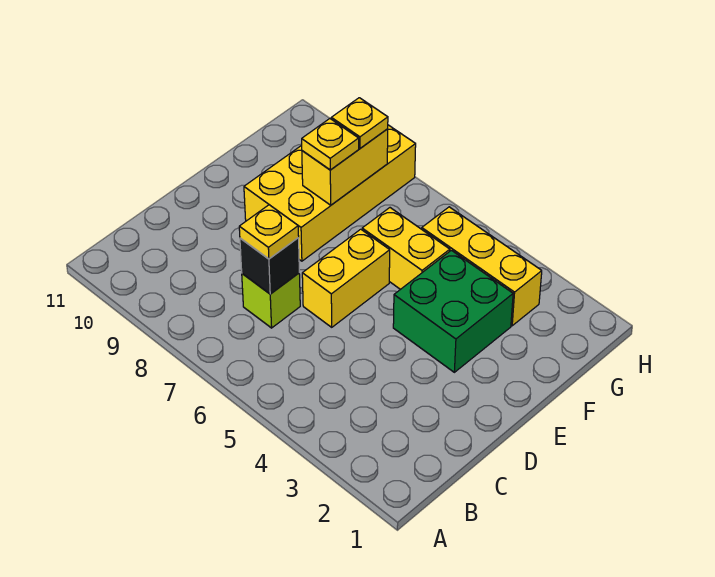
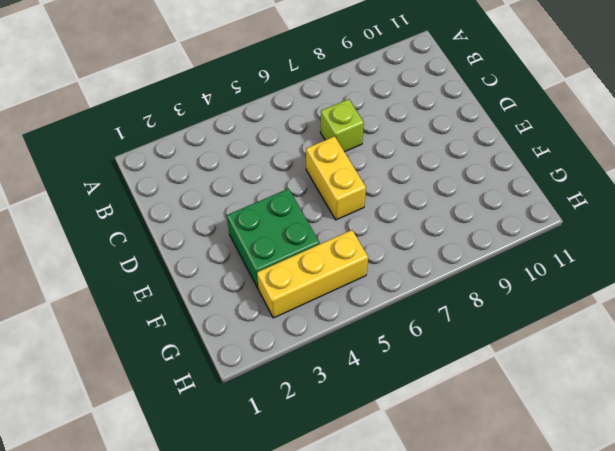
none -> yellow brick E8:H9 level 1
none -> yellow brick F5:F6 level 1

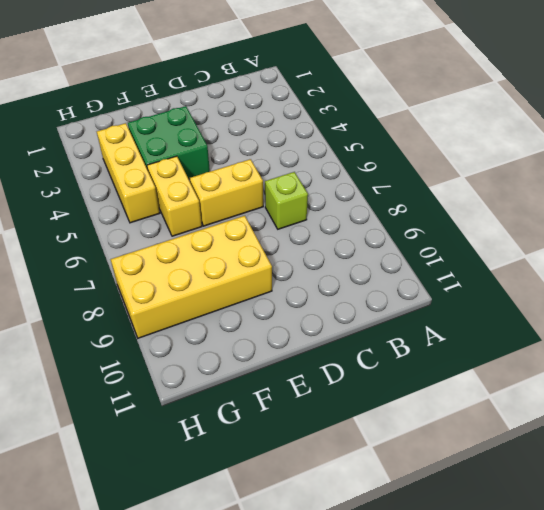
none -> black brick C7 level 2
none -> yellow brick F8:G8 level 2

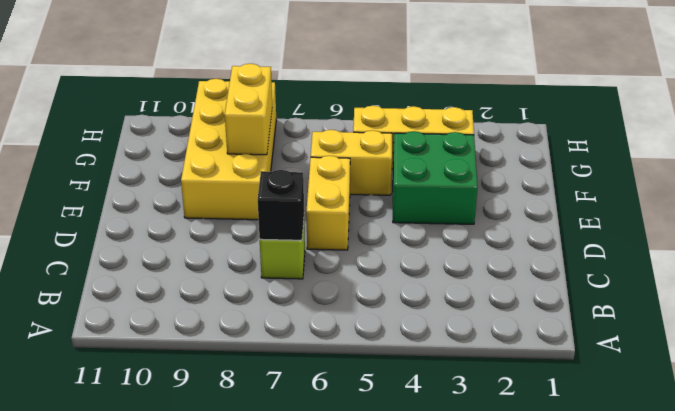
none -> yellow plate C7 level 3
none -> yellow plate F8 level 3

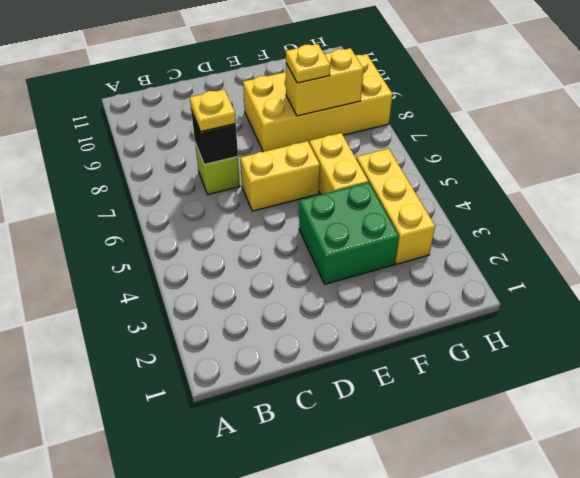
none -> yellow plate G8 level 3

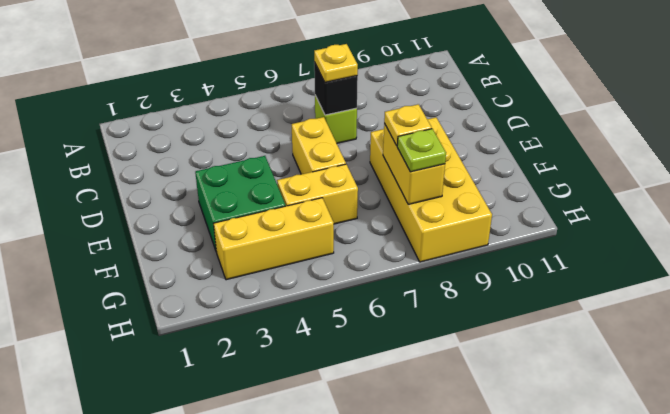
lime plate G8 level 3 -> yellow plate G8 level 3

